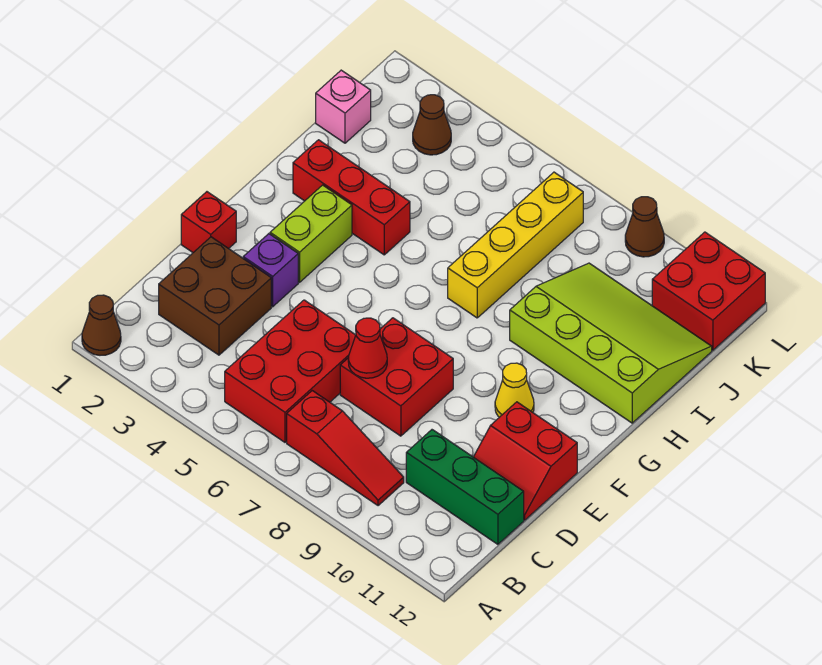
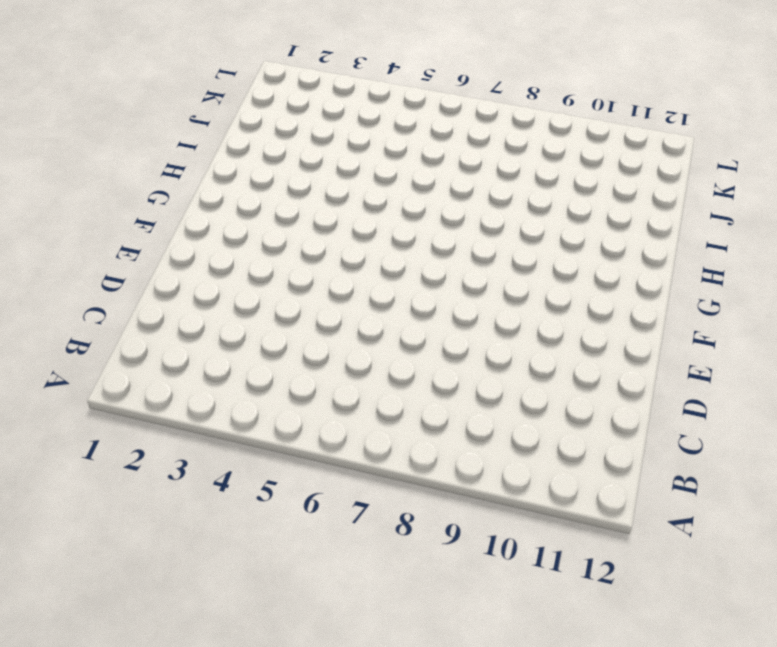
none -> brown cone A1 level 1
none -> red brick B5:D6 level 1
none -> red slope B7:B9 level 1 top 7

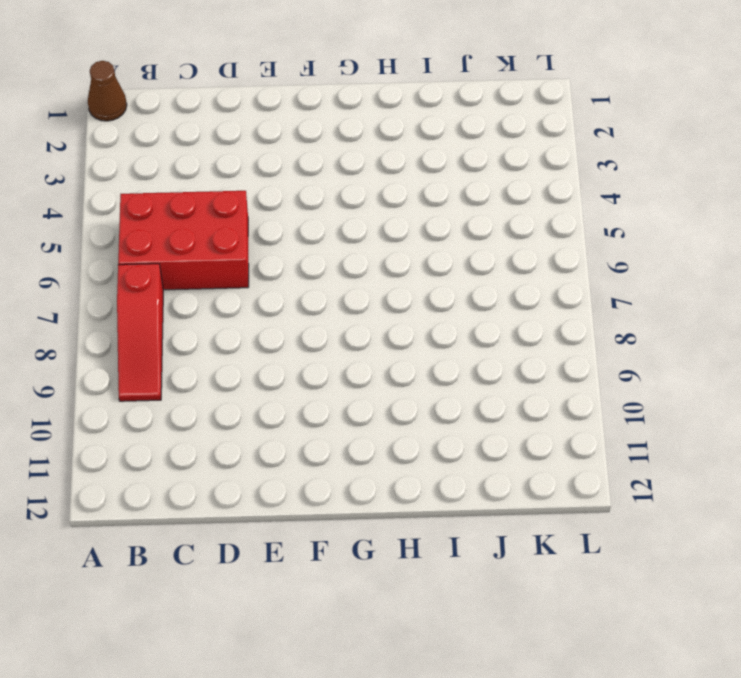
none -> brown brick C2:D3 level 1
none -> green brick C10:C12 level 1
none -> red brick D7:E8 level 1

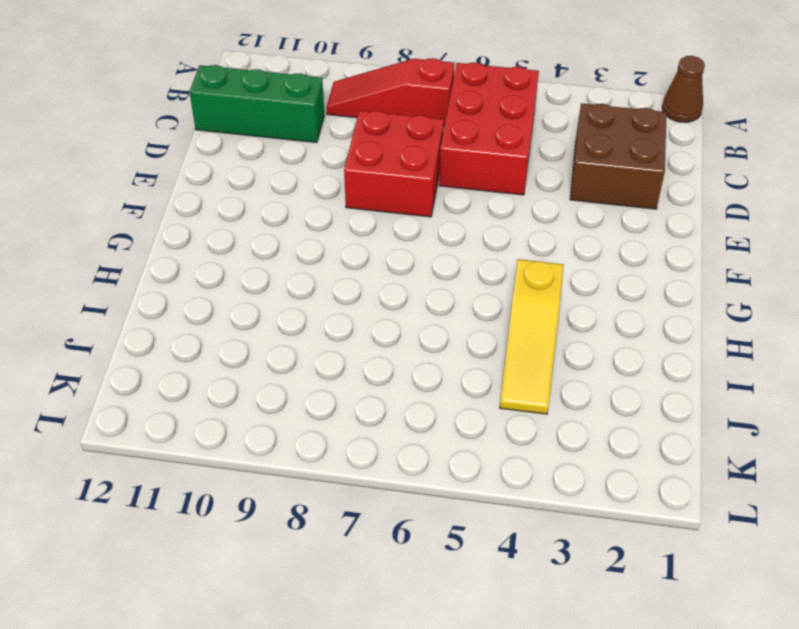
yellow slope H4:J4 level 1 top H -> red brick H2:H4 level 1
none -> red slope D11:E12 level 1 top E
none -> red brick E1 level 1
none -> purple brick E3 level 1

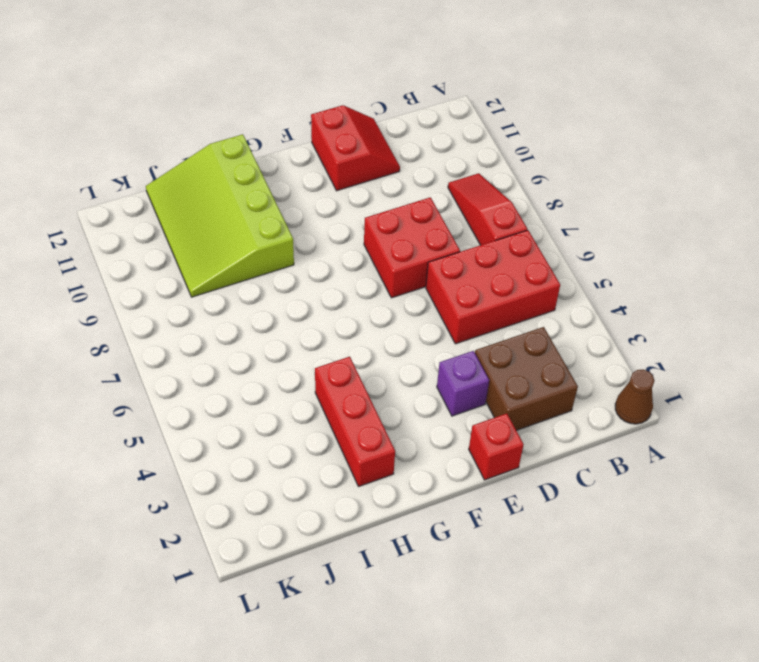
none -> green brick C10:C12 level 1
none -> lime brick F3:G3 level 1
none -> yellow cone F10 level 1

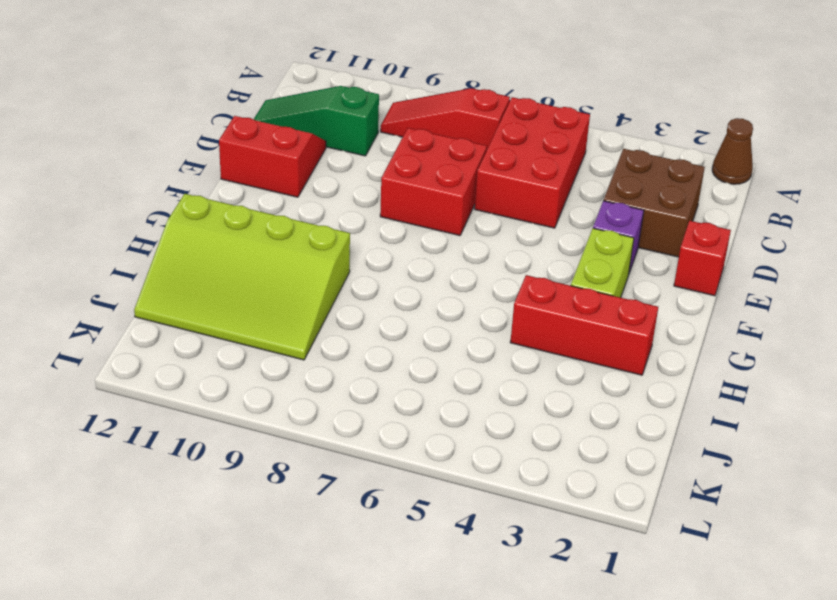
green slope C10:C12 level 1 top 10 -> green brick C10:C12 level 1
none -> yellow cone F10 level 1
none -> yellow brick H7:K7 level 1
none -> pink brick J1 level 1

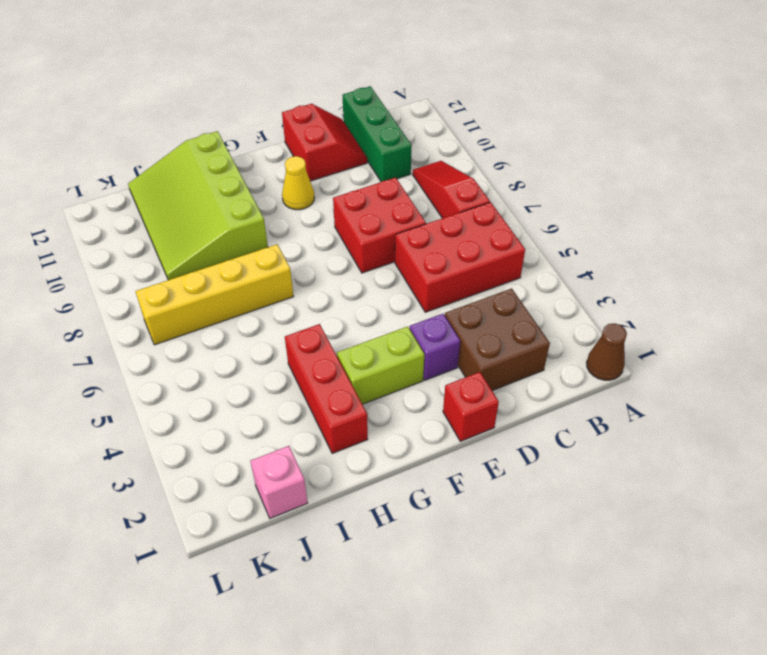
none -> brown cone K3 level 1
none -> red brick K11:L12 level 1
none -> brown cone L9 level 1

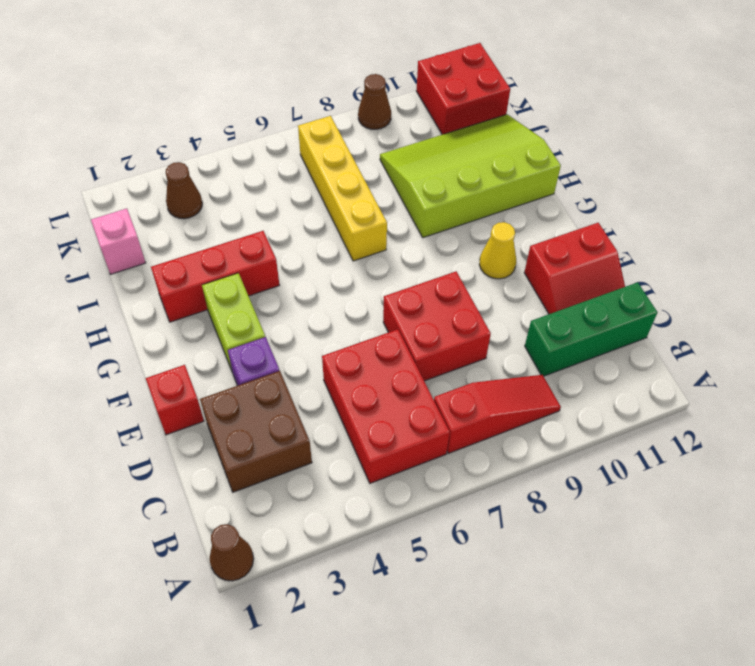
none -> red cone D7 level 2

